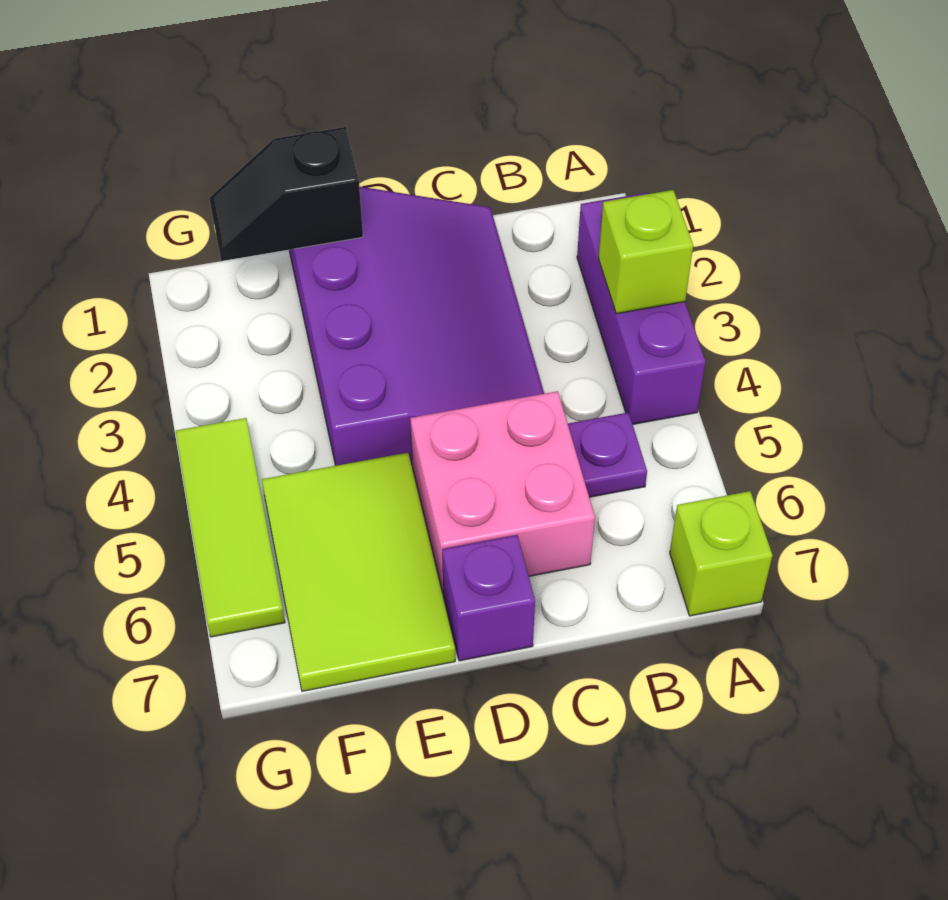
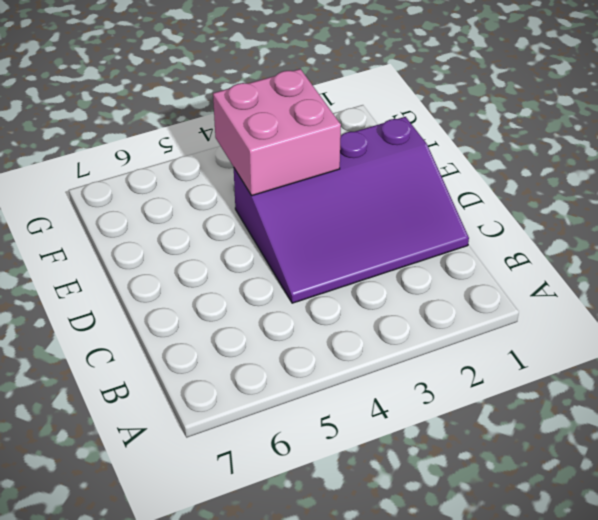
pink brick E3:F4 level 2 -> pink brick C5:D6 level 1
none -> purple brick A2:A4 level 1
none -> lime brick A7 level 1

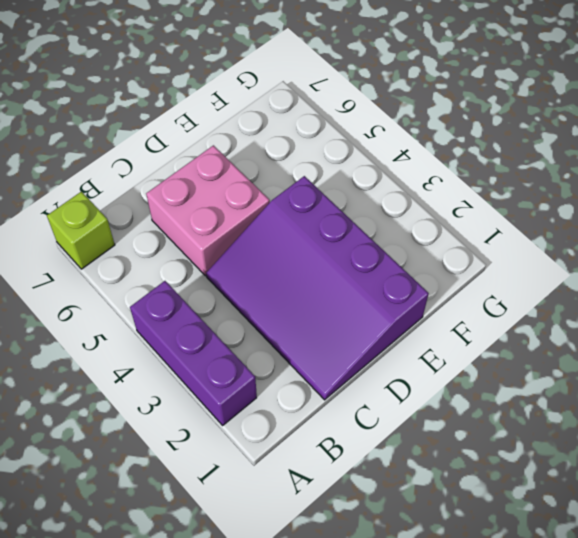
none -> purple plate B5 level 1
none -> purple brick D7 level 1

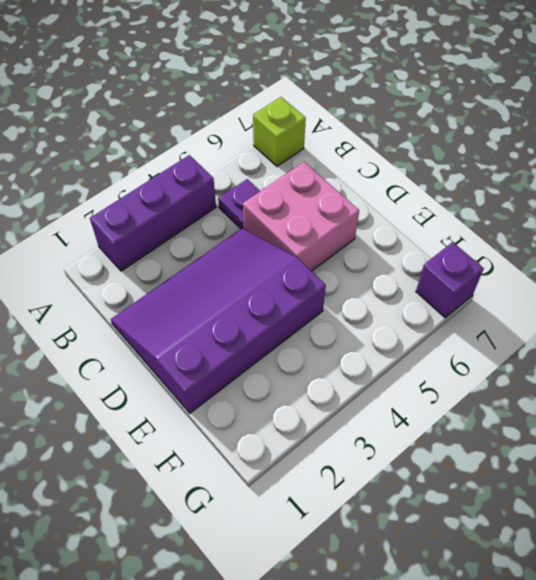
purple brick G7 level 1 -> purple brick D7 level 1
none -> lime tile E5:F7 level 1
none -> lime tile G4:G6 level 1

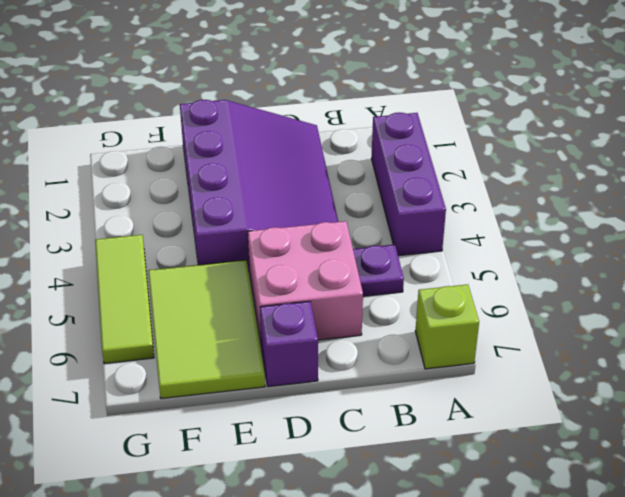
none -> lime brick A3 level 2
none -> black slope E1:F1 level 2 top E

